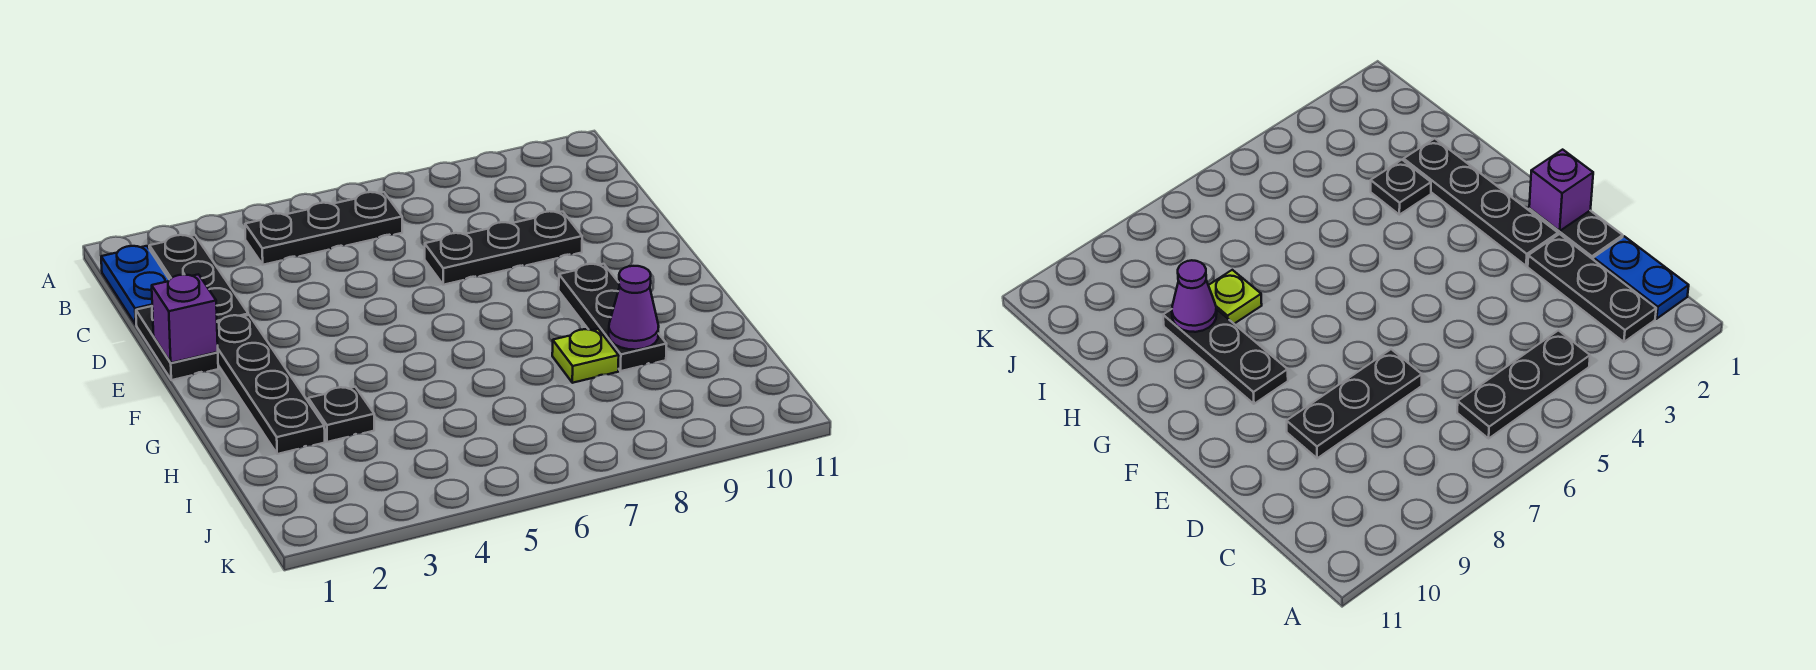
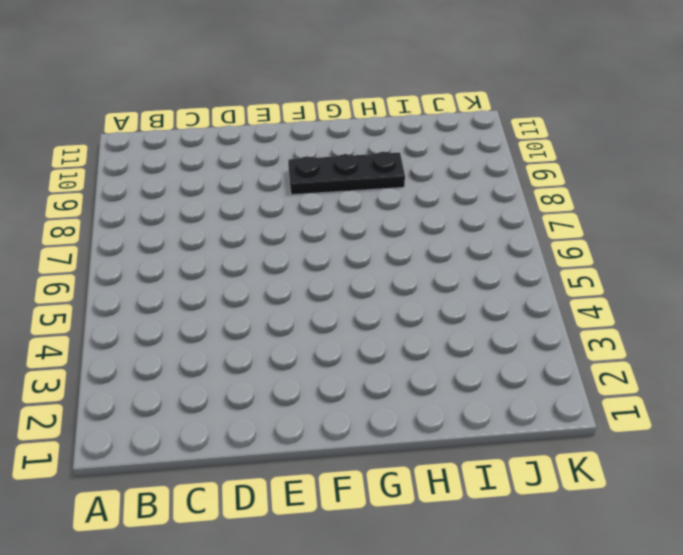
none -> blue plate B1:C1 level 1
none -> black plate B2:D2 level 1

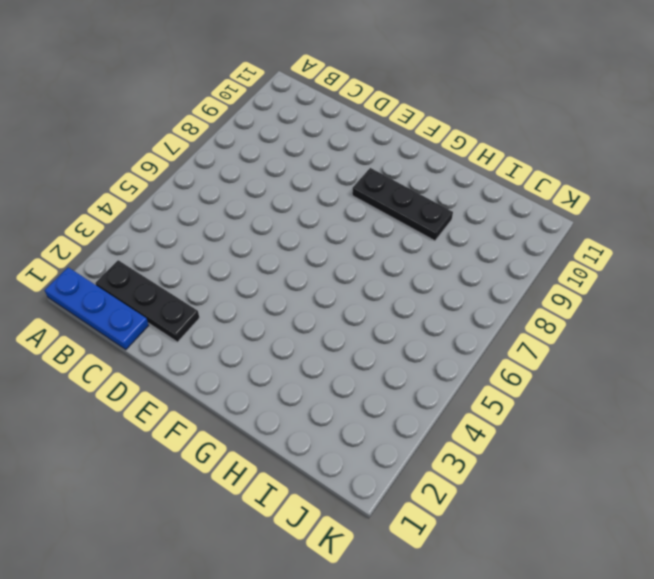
blue plate A1:C1 level 1 -> blue plate B1:C1 level 1
none -> black plate B4:B6 level 1
none -> black plate D1:E1 level 1

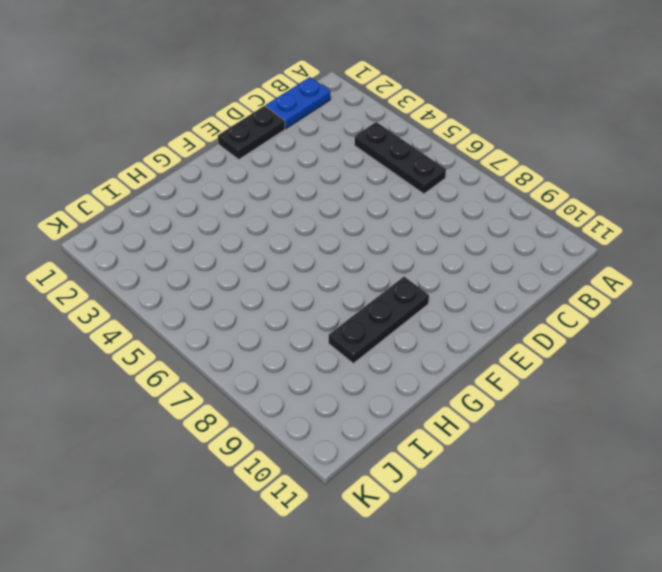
none -> black plate B2:D2 level 1
none -> black plate D7:D9 level 1

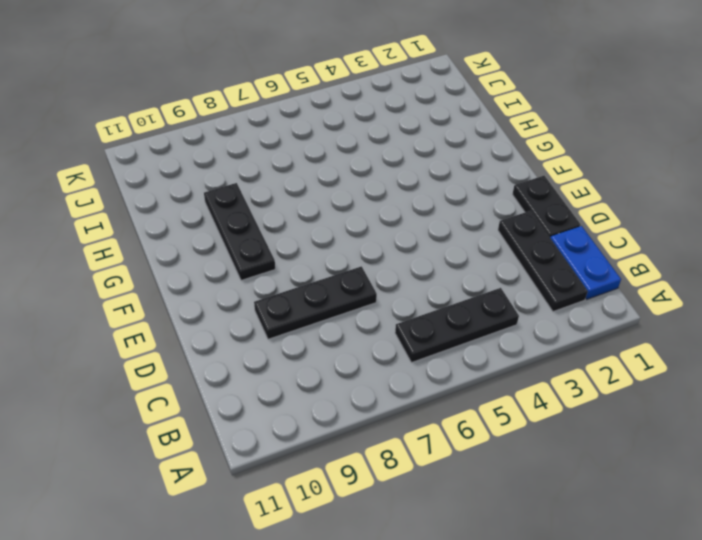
none -> black plate E2:H2 level 1
none -> black plate H3 level 1

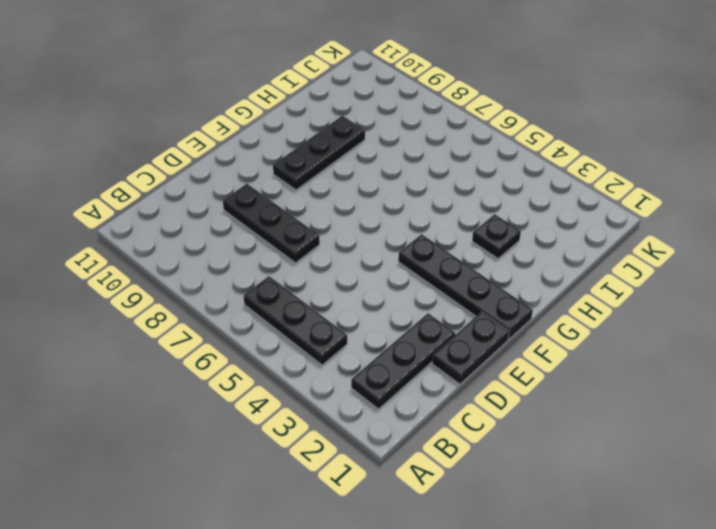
black plate F1:F4 level 1 -> black plate E2:H2 level 1
none -> blue plate B1:C1 level 1
none -> lime plate H8 level 1

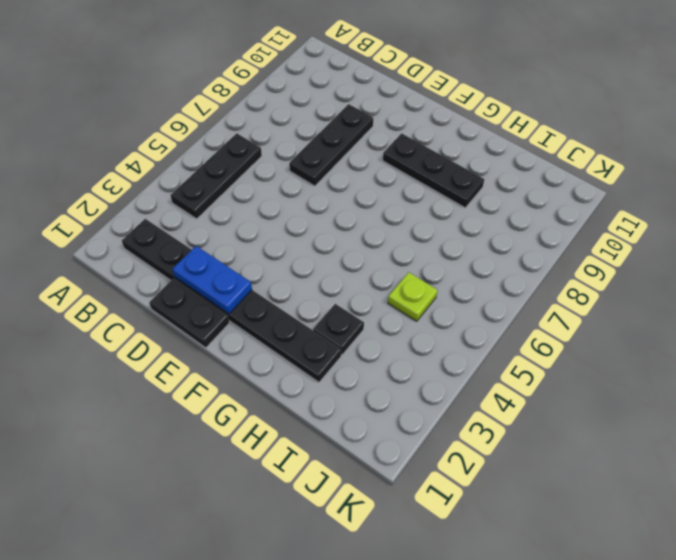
blue plate D2:E2 level 2 -> blue plate B1:C1 level 1
lime plate I5 level 1 -> lime plate H8 level 1
none -> purple brick E1 level 2
none -> purple cone H9 level 2

